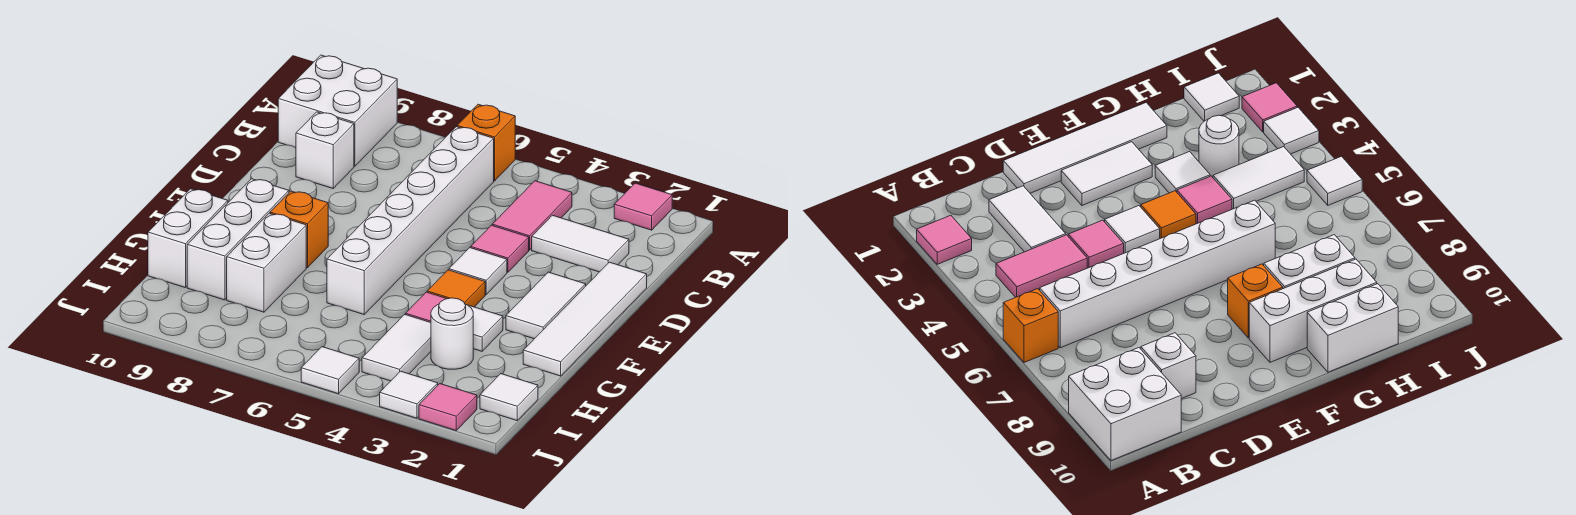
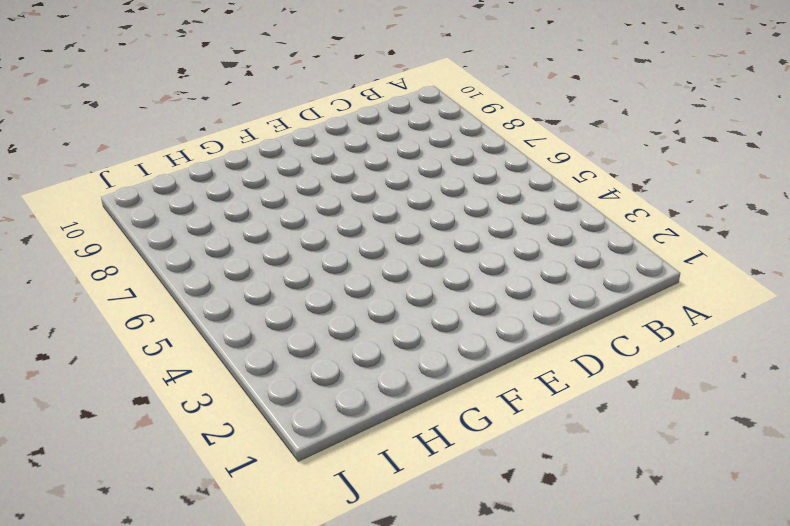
none -> pink tile A2 level 1
none -> orange brick A6 level 1
none -> white brick A9:B10 level 1

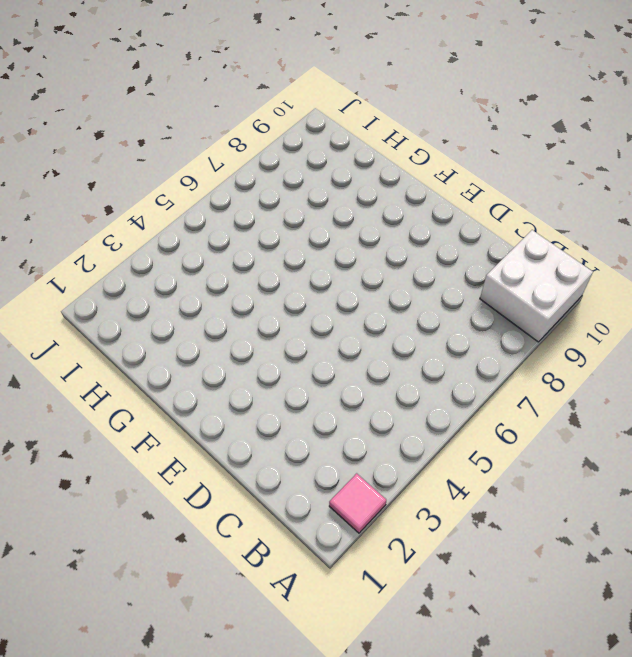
none -> orange brick A6 level 1
none -> pink tile B4:C4 level 1
none -> white brick B6:G6 level 1

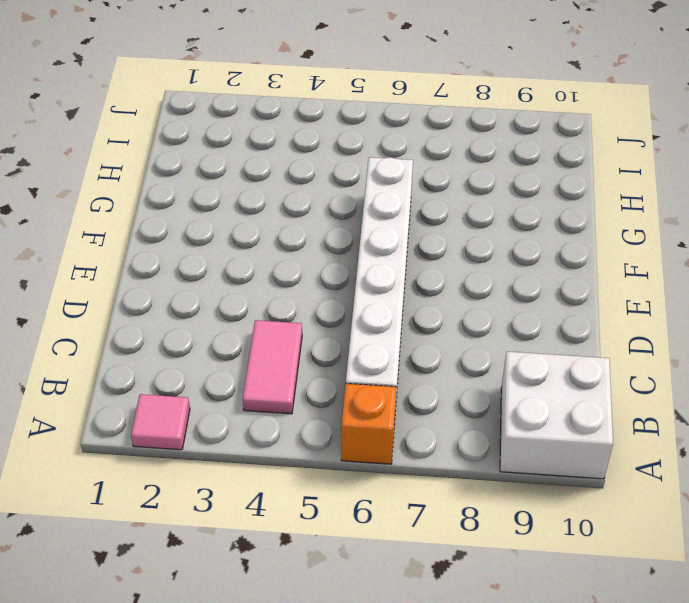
none -> white tile C2:C3 level 1
none -> white brick C9 level 1
none -> white tile D1:G1 level 1

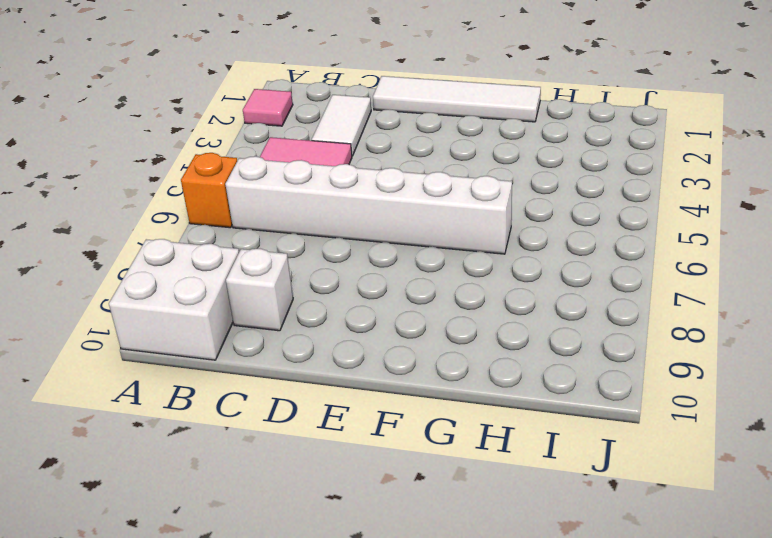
none -> pink tile D4 level 1
none -> white tile E2:F2 level 1
none -> white tile E4 level 1

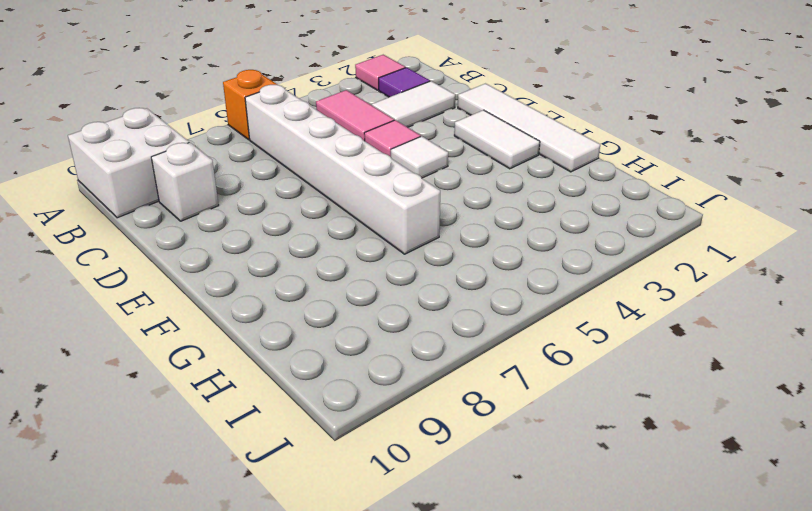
purple tile B2 level 1 -> none
none -> orange tile F4 level 1
none -> orange brick F8 level 1
none -> white brick F9:H9 level 1

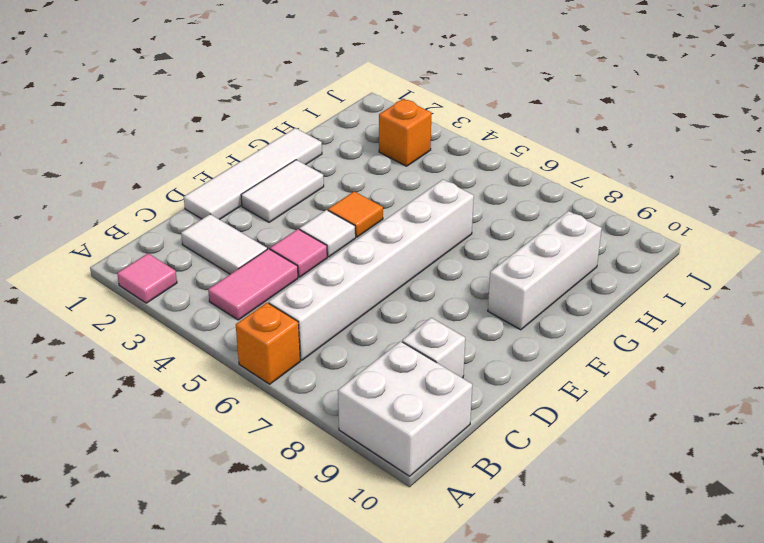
orange brick I3 level 1 -> orange brick F8 level 1
none -> white tile G3 level 1
none -> pink tile G4 level 1
none -> white brick G8:H8 level 1

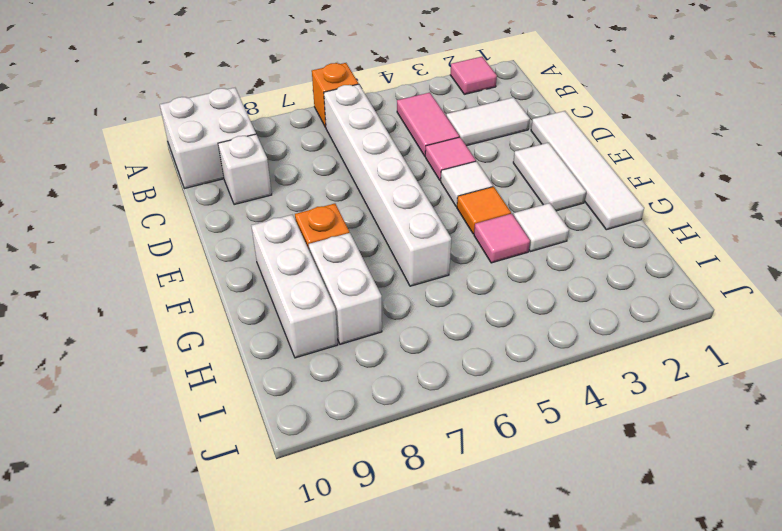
none -> white brick G10:H10 level 1
none -> white round brick H3 level 1
none -> white tile H4:I4 level 1

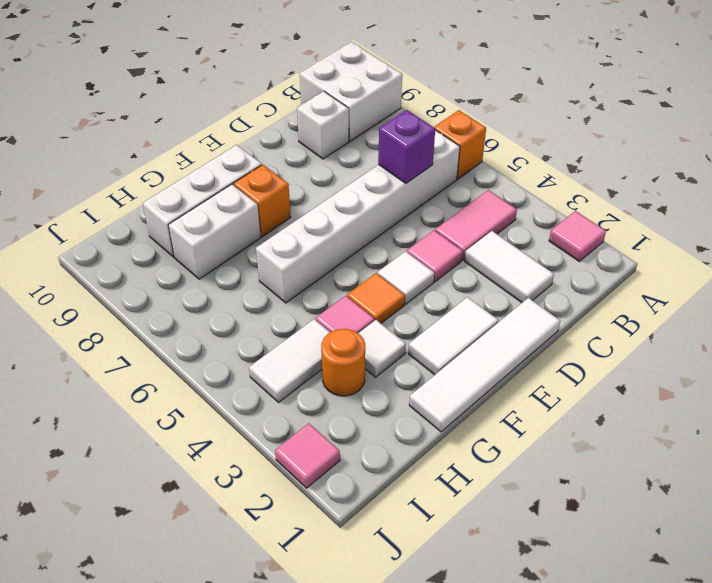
purple brick C6 level 2 -> none
orange round brick H3 level 1 -> white round brick H3 level 1
none -> white brick G10:H10 level 1
none -> white tile I1 level 1
none -> white tile J3 level 1

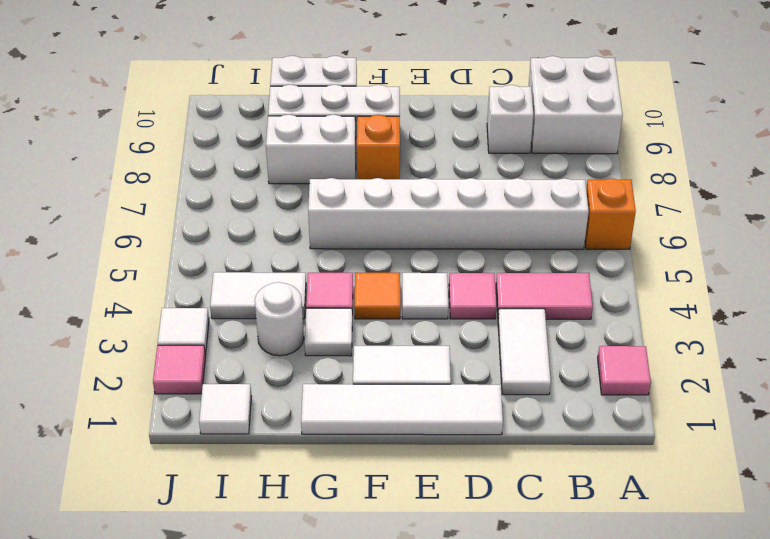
none -> white tile J5 level 1

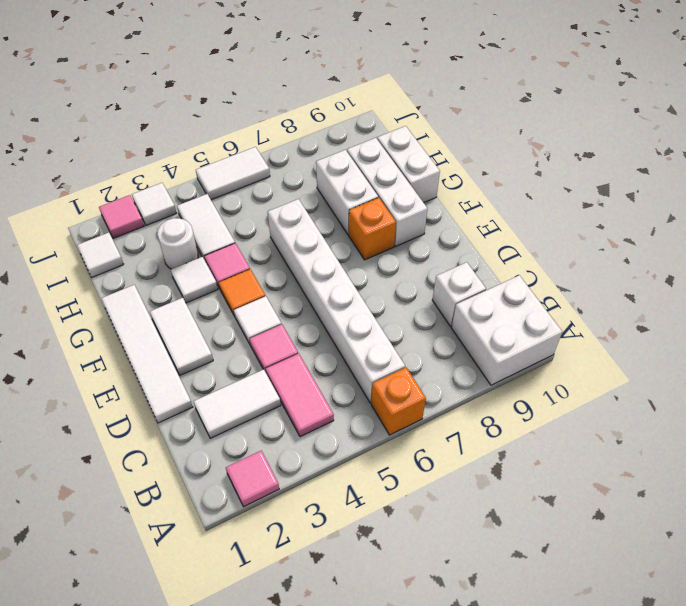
white tile J5:J6 level 1 -> white tile J5 level 1

